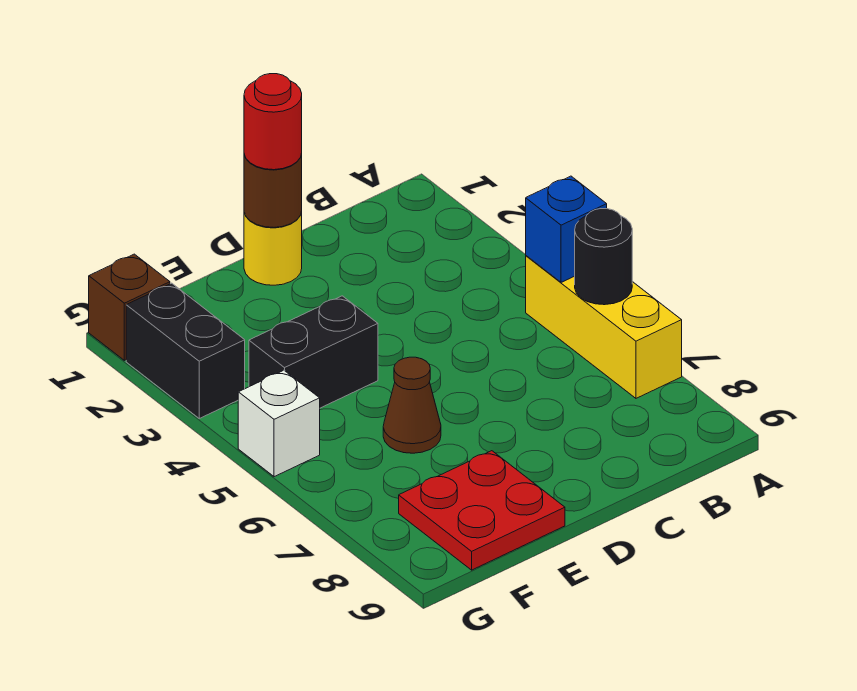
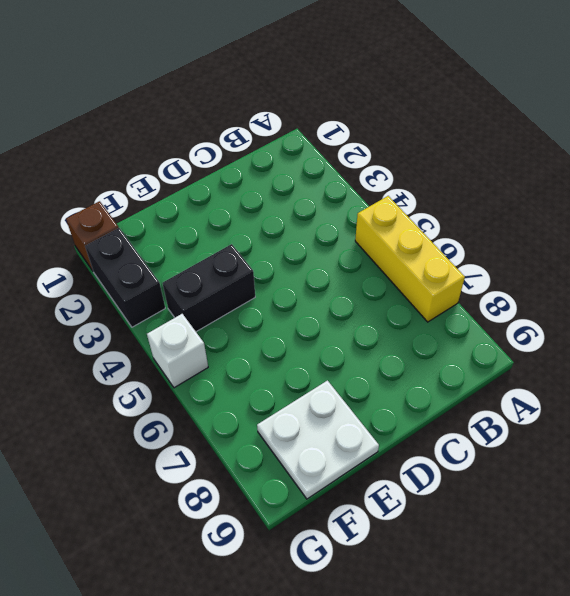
white plate E8:F9 level 1 -> red plate E8:F9 level 1
none -> yellow round brick D1 level 1
none -> brown cone E6 level 1
none -> blue brick A5 level 2

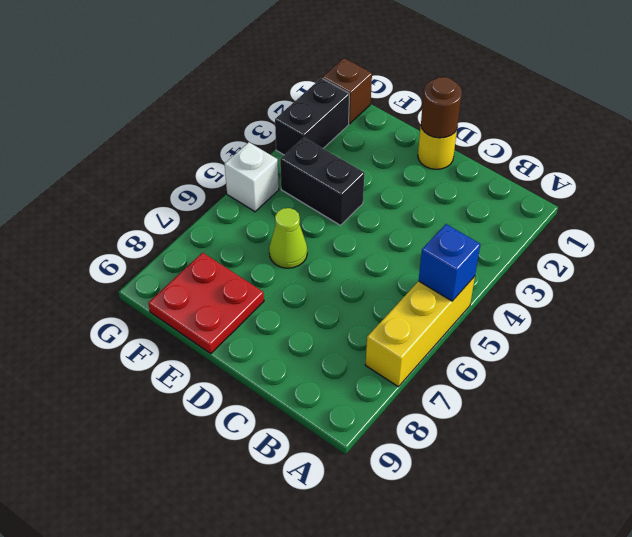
lime cone E6 level 1 -> brown cone E6 level 1
none -> black round brick A6 level 2
none -> red round brick D1 level 3

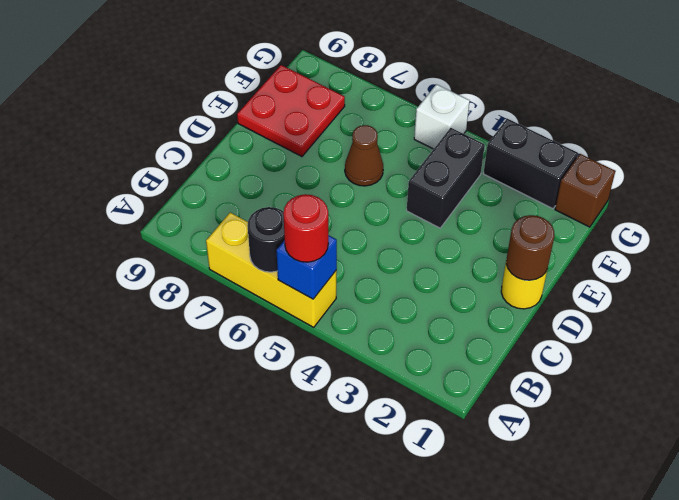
red round brick A5 level 3 -> red round brick D1 level 3

